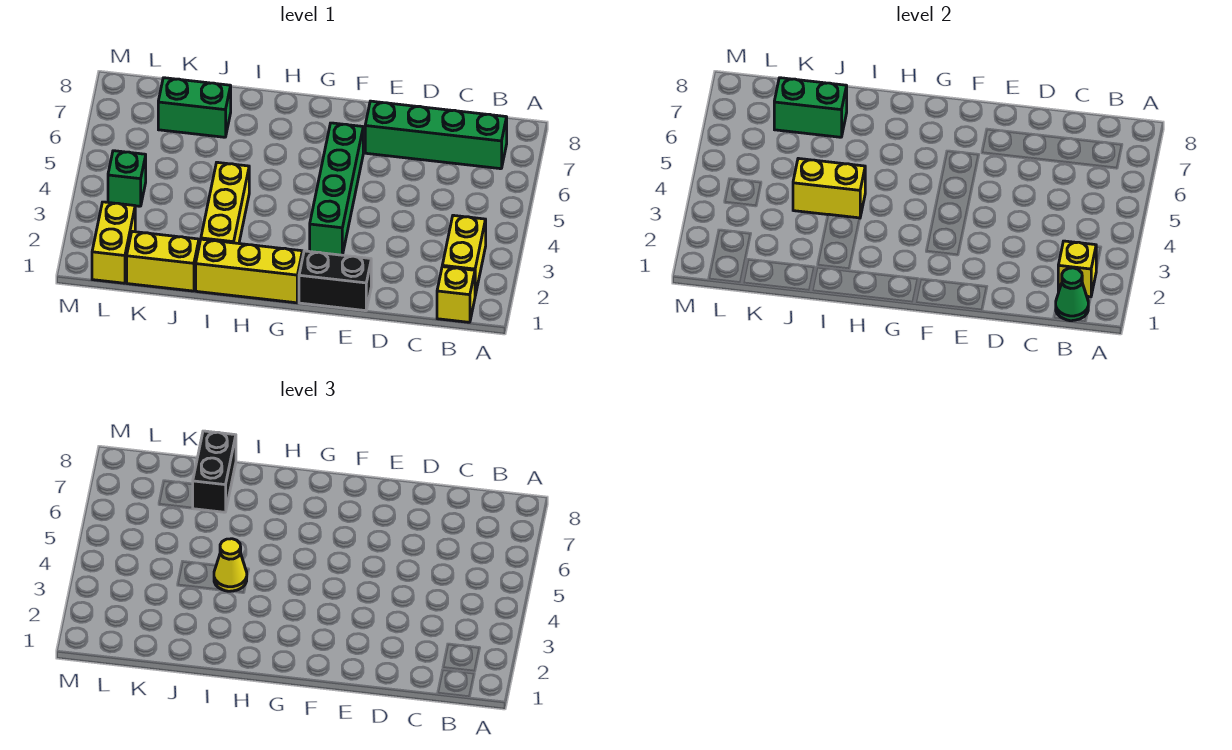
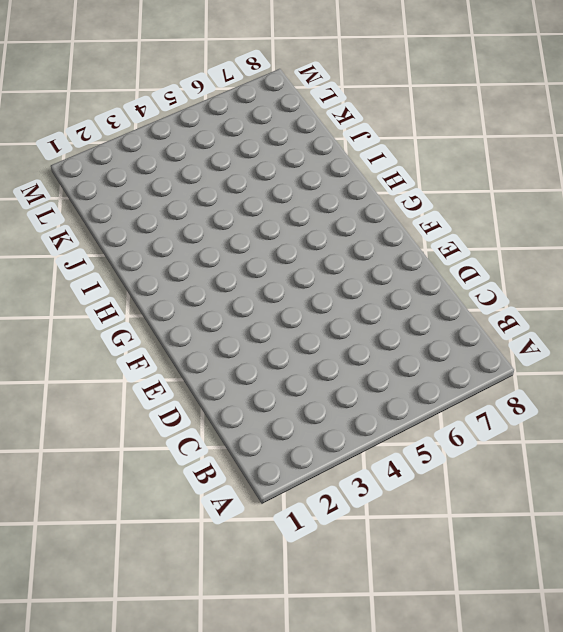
none -> yellow brick B1 level 1
none -> yellow brick B2:B3 level 1
none -> green brick B7:E7 level 1

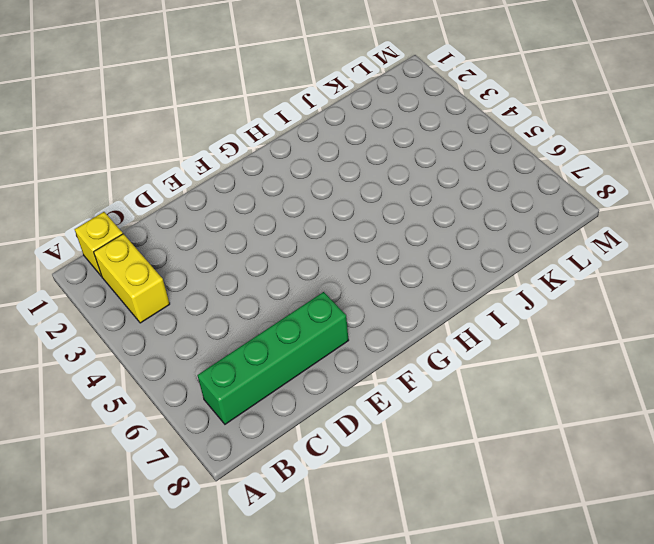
none -> black brick E1:F1 level 1
none -> green brick F3:F6 level 1
none -> yellow brick G1:I1 level 1

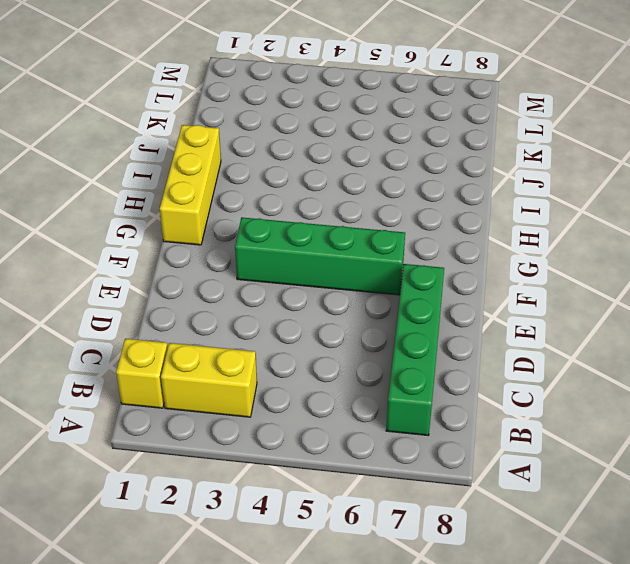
none -> black brick E1:F1 level 1
none -> yellow brick I2:I4 level 1
none -> yellow brick J1:K1 level 1

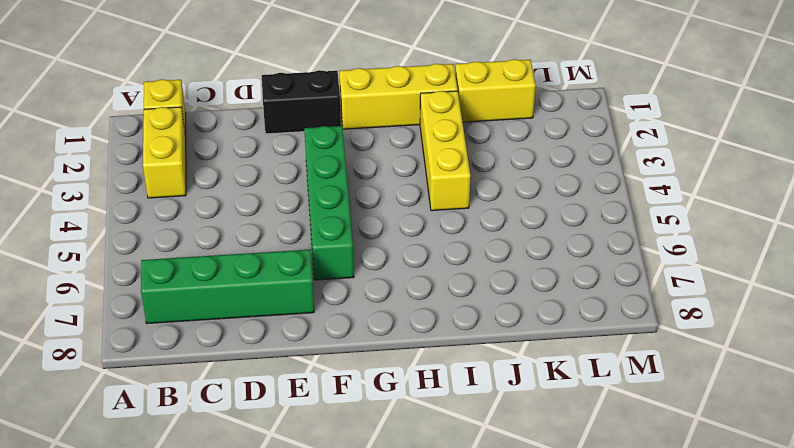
none -> green brick J7:K7 level 1
none -> yellow brick L1:L2 level 1
none -> green brick L4 level 1

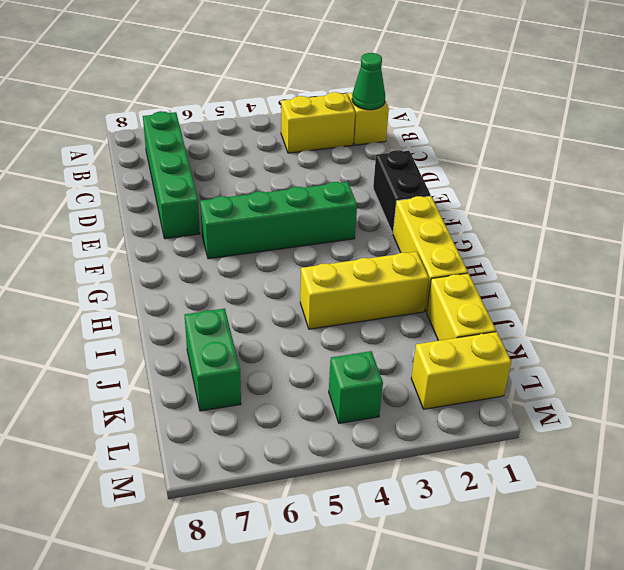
none -> yellow brick B2 level 2
none -> yellow brick I4:J4 level 2
none -> green brick J7:K7 level 2

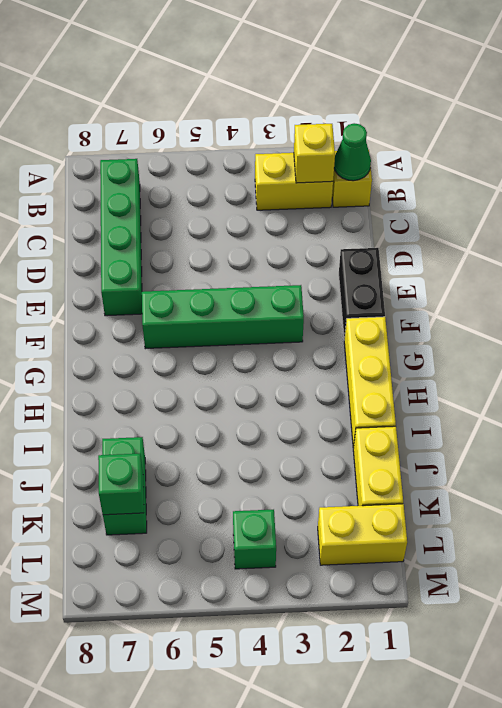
green brick K7 level 2 -> green brick J7:K7 level 2
none -> yellow brick I2:I4 level 1
none -> yellow brick I4:J4 level 2
none -> yellow cone I4 level 3

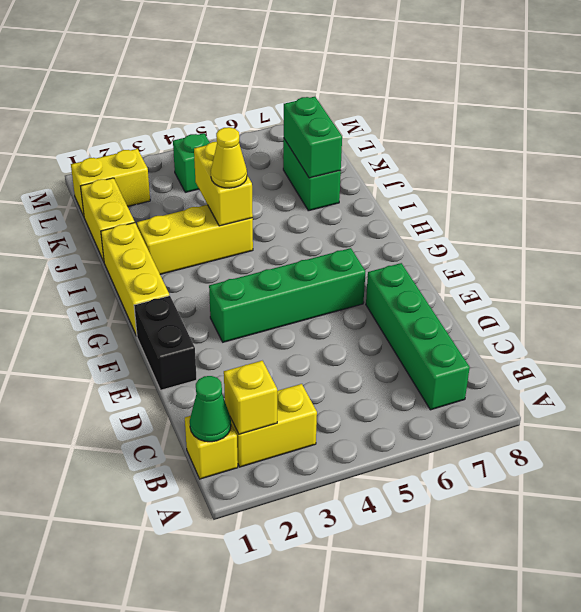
none -> black brick J7:J8 level 3

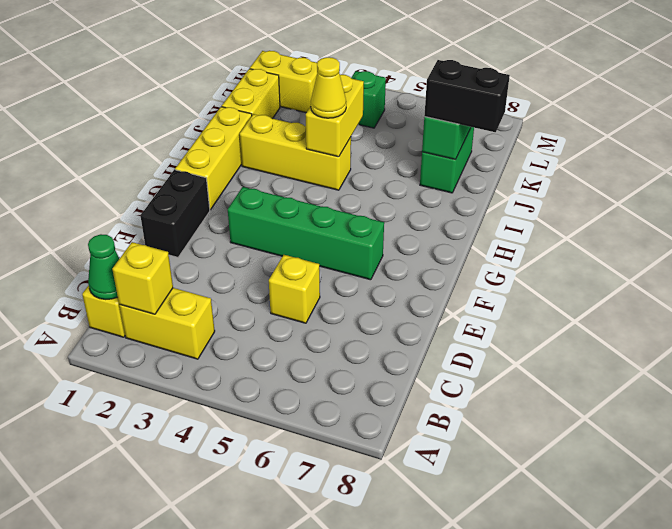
yellow brick D5 level 1 -> none
none -> green brick B7:E7 level 1

